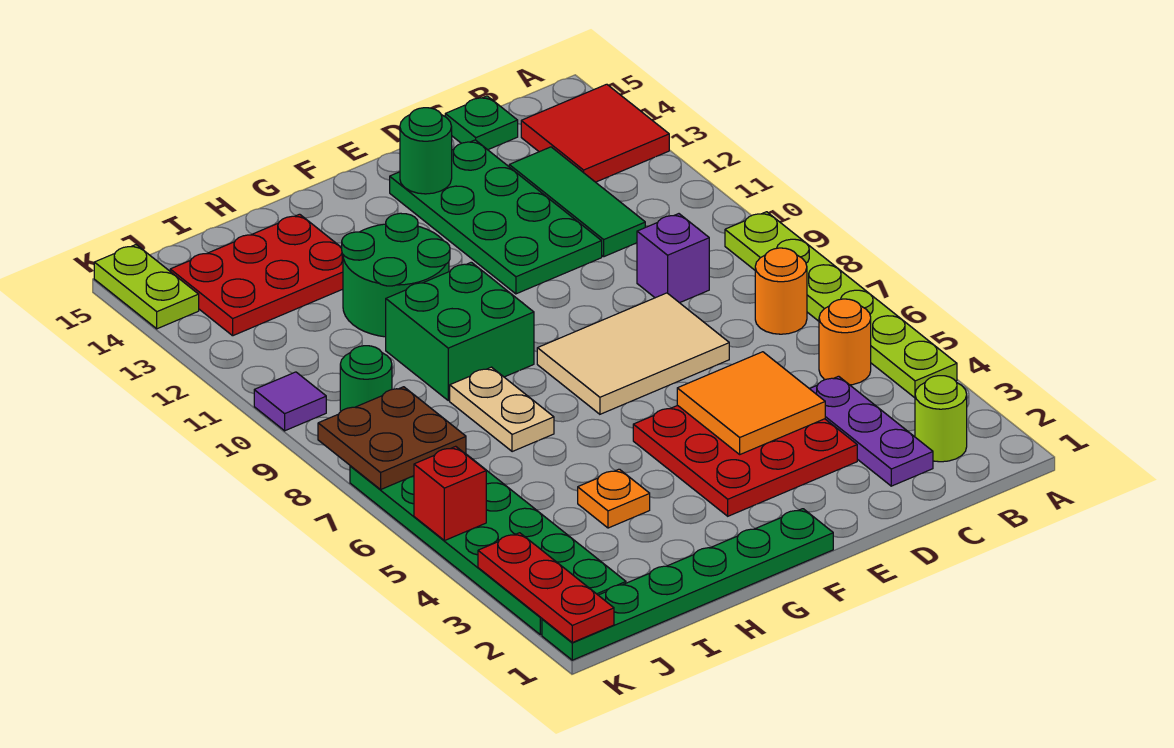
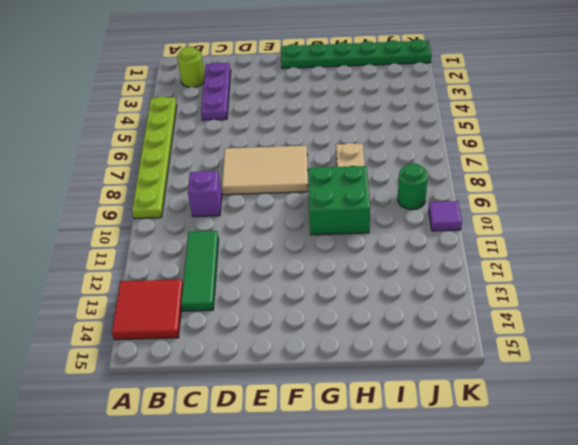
none -> orange round brick B5 level 1
none -> orange round brick B7 level 1
none -> green plate C15 level 1

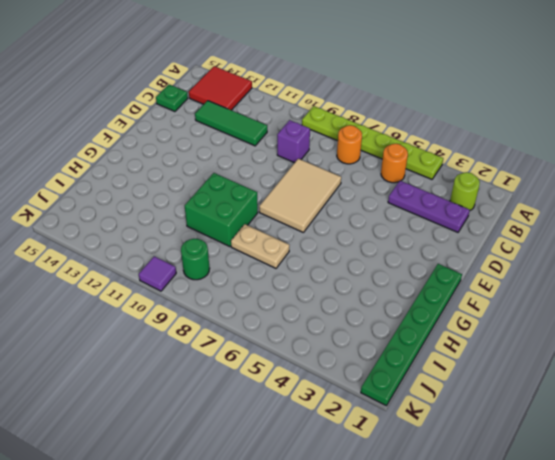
none -> red plate D3:F5 level 1
none -> green plate D11:E14 level 1
none -> green round brick G11:H12 level 1

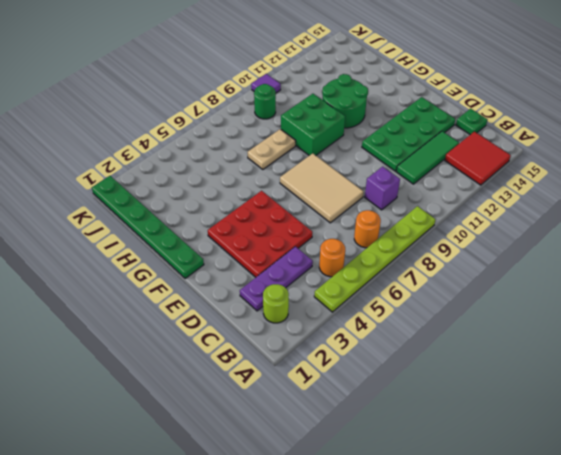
none -> orange plate H4 level 1
none -> red plate H13:J14 level 1
none -> green plate J2:K7 level 1

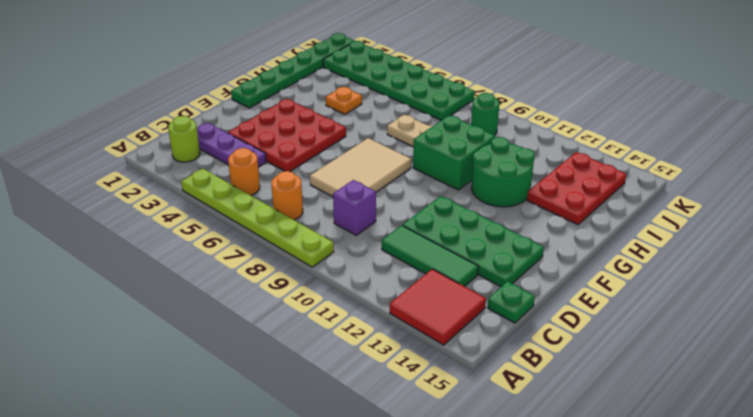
none -> purple tile K10 level 1
none -> lime plate K14:K15 level 1
none -> orange tile D4:E5 level 2

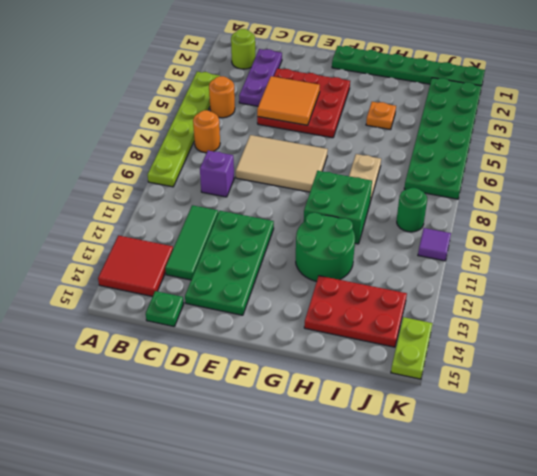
none -> green round brick E14 level 2
none -> brown plate J7:K8 level 2
none -> red plate K1:K3 level 2

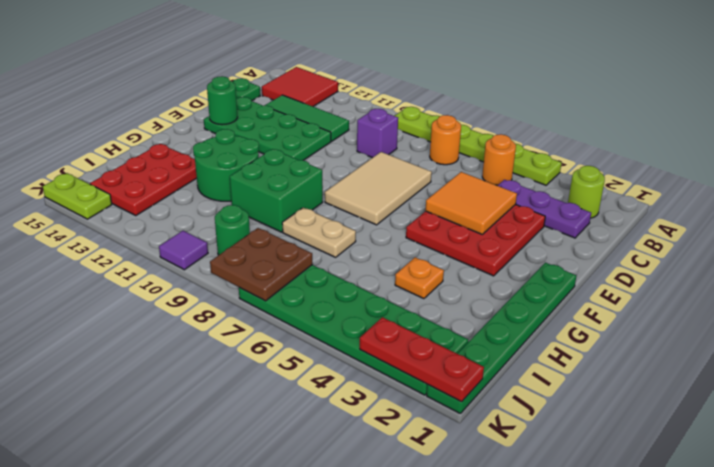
none -> red brick K5 level 2

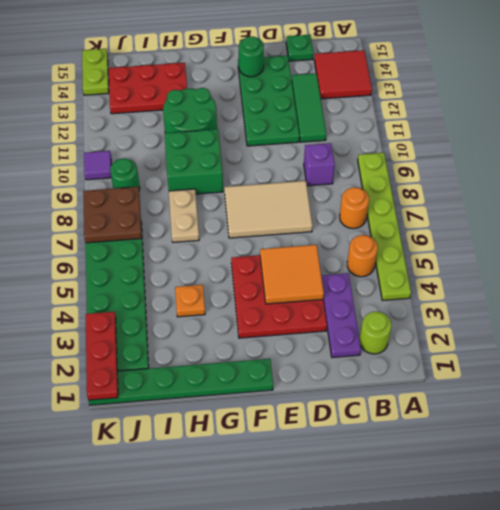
none -> red brick K5 level 2

